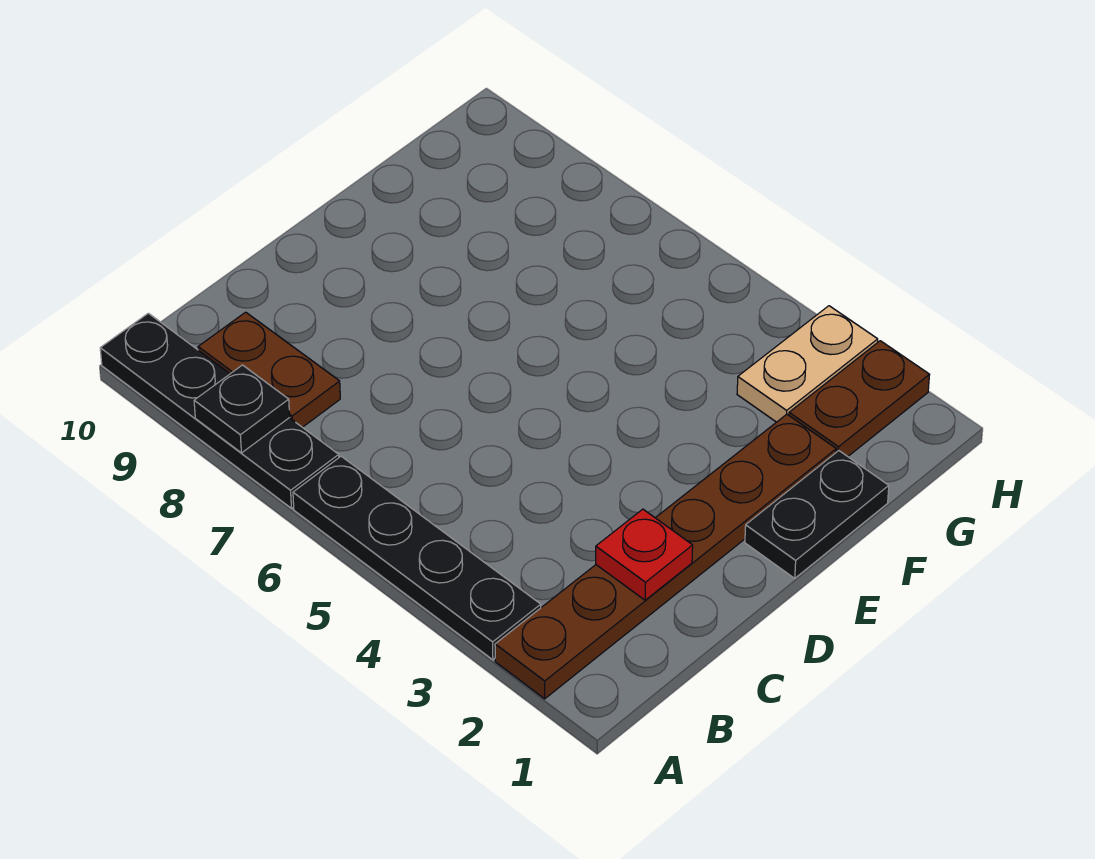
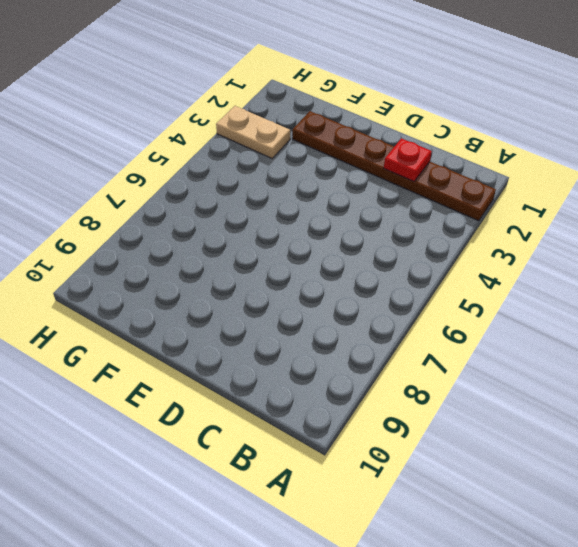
none -> black plate A3:A6 level 1
none -> black plate A7:A10 level 1

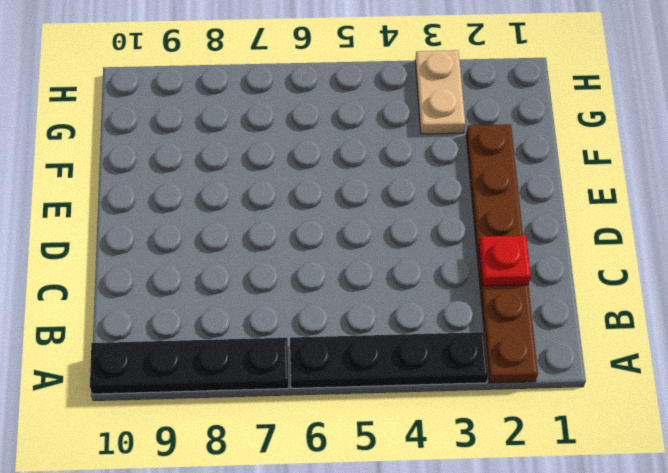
none -> brown plate B8:B9 level 1
none -> black plate E1:F1 level 1

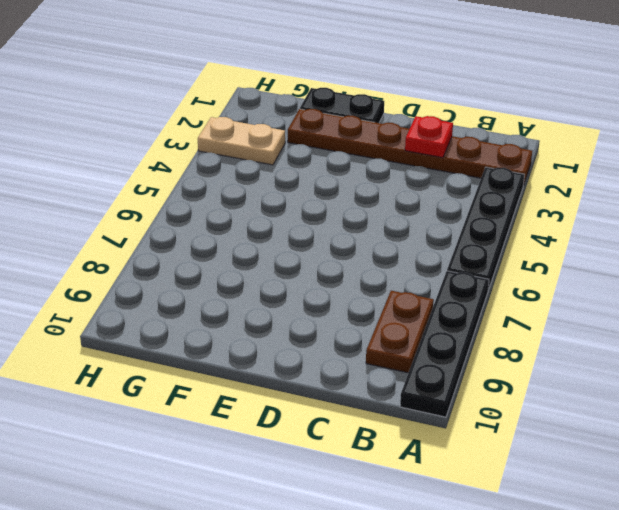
none -> brown plate G2:H2 level 1
none -> black plate A8 level 2

